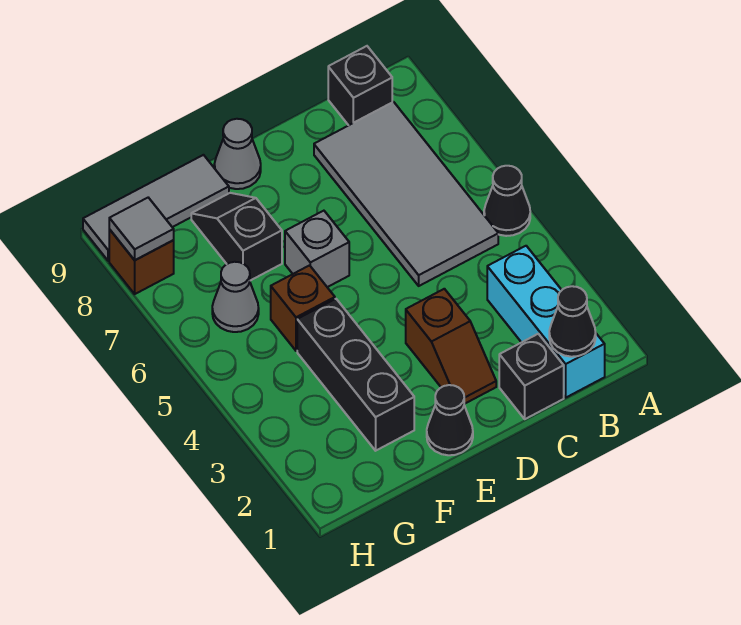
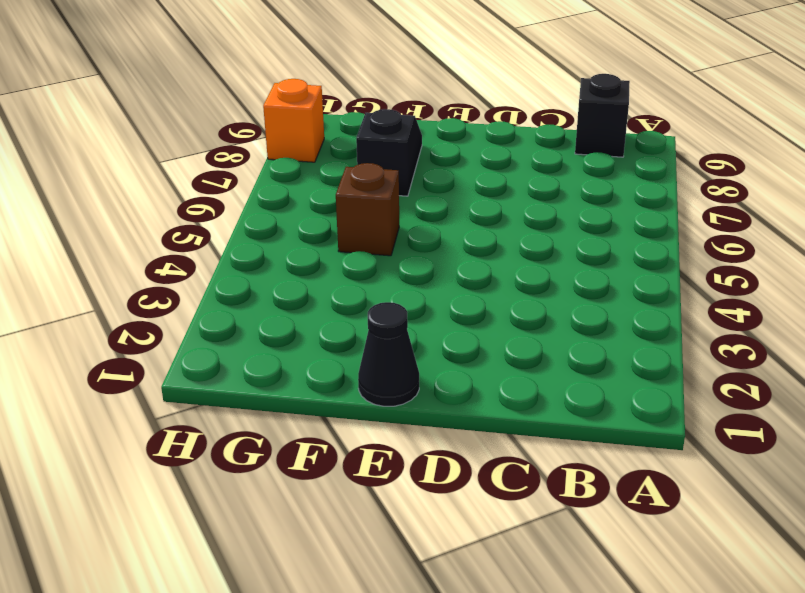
orange brick H8 level 1 -> brown brick H8 level 1
none -> black cone A5 level 1
none -> cyan brick B1:B3 level 1
none -> grey tile B5:C8 level 1

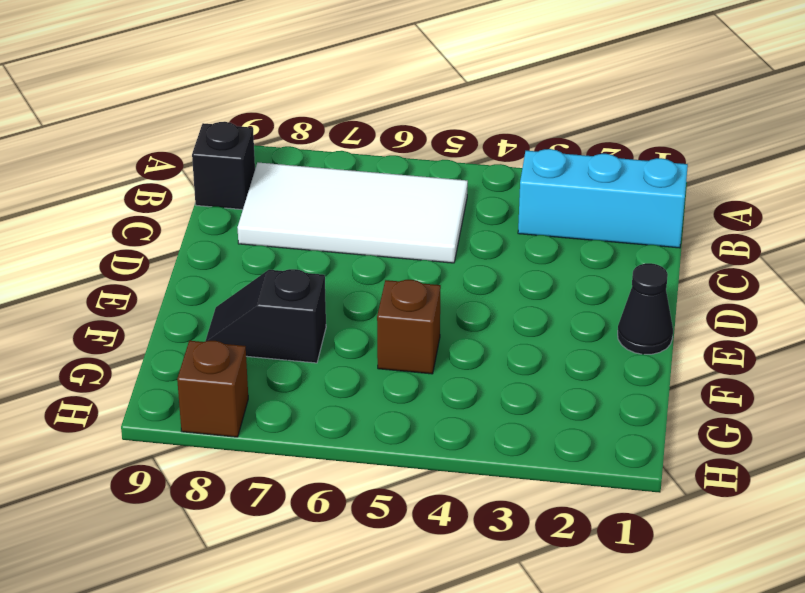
white tile B5:C8 level 1 -> grey tile B5:C8 level 1
none -> black cone A5 level 1
none -> black brick C1 level 1
none -> brown slope D2:D3 level 1 top 3

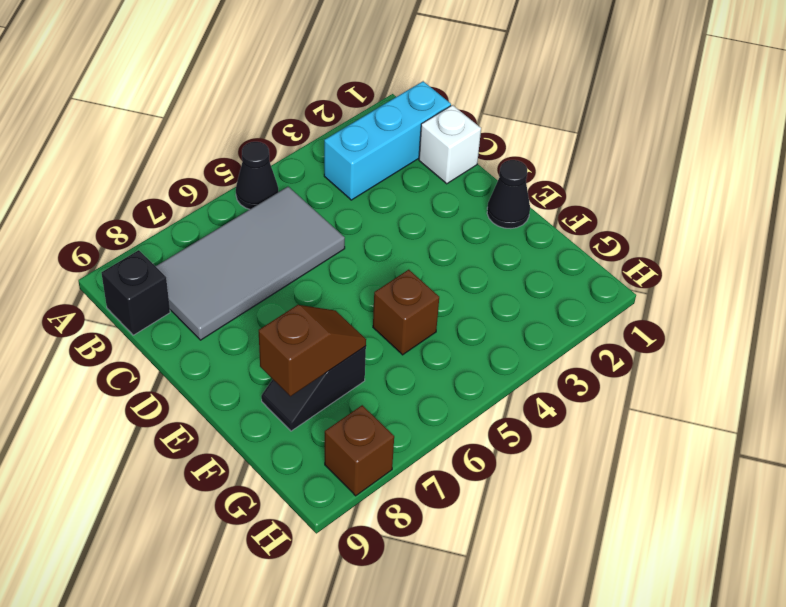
white brick C1 level 1 -> black brick C1 level 1
brown slope F7:F8 level 2 top 8 -> brown slope D2:D3 level 1 top 3
none -> grey brick E6 level 1
none -> grey cone E9 level 1
none -> black brick F2:F4 level 1

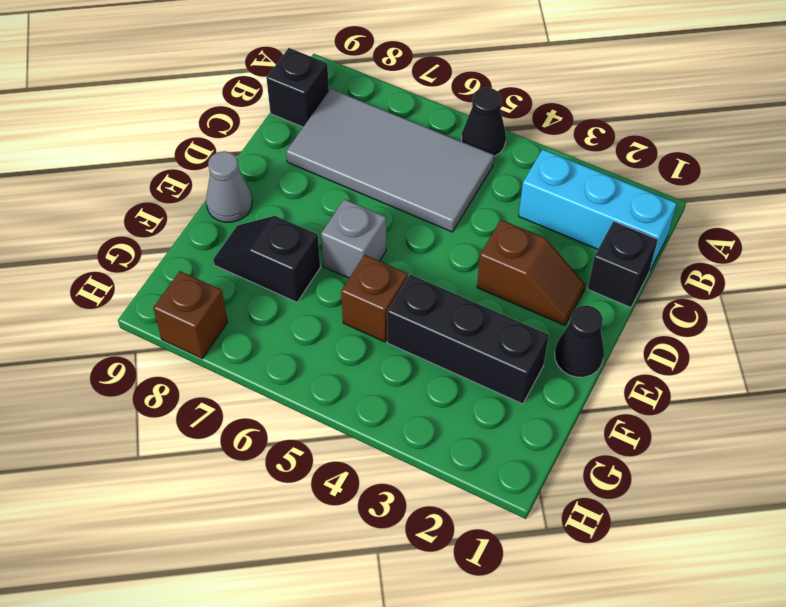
none -> grey tile F9:H9 level 1
none -> grey cone G6 level 1
none -> black cone B1 level 2

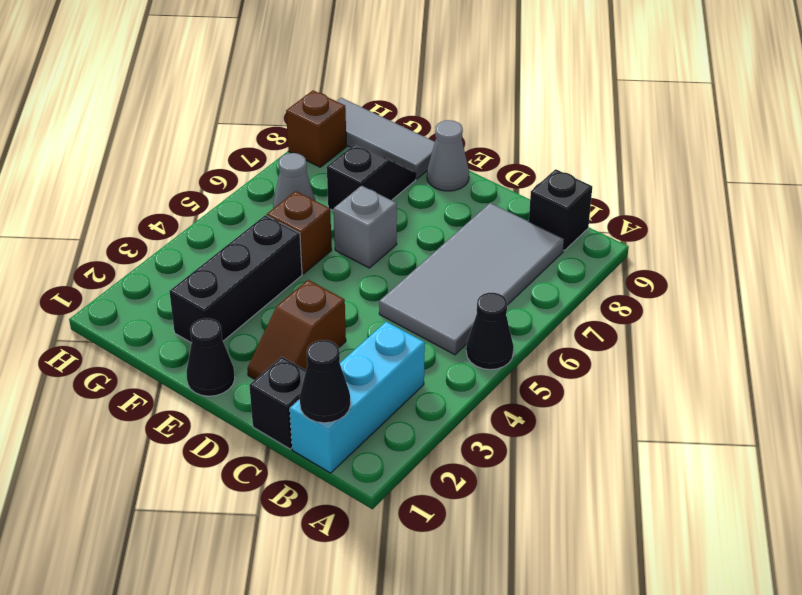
none -> grey tile H8 level 2

